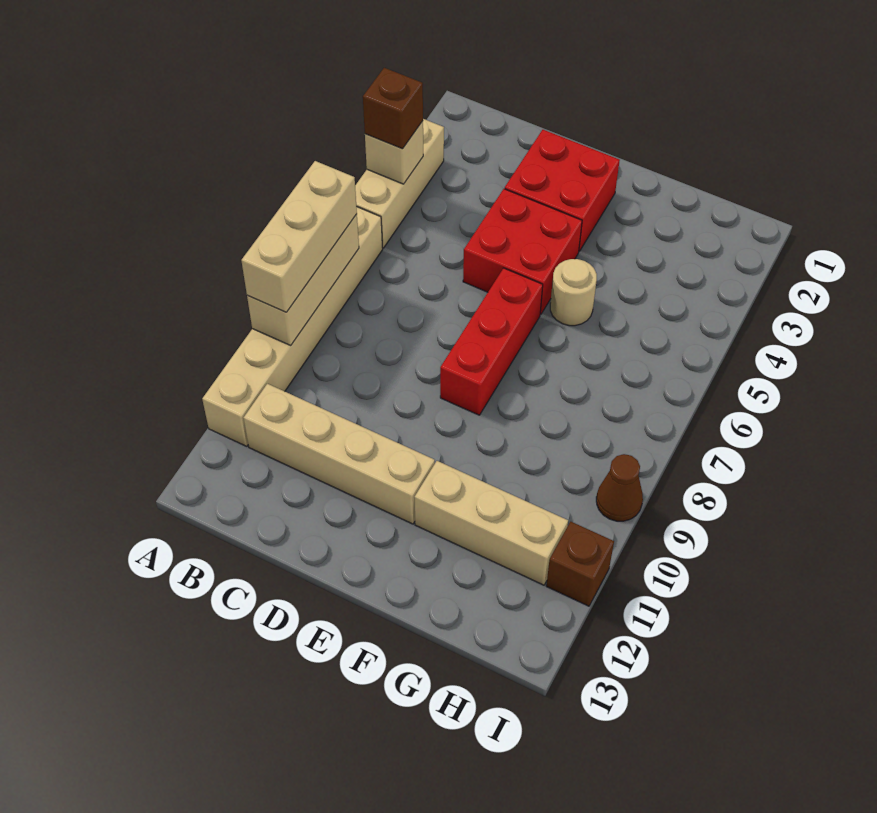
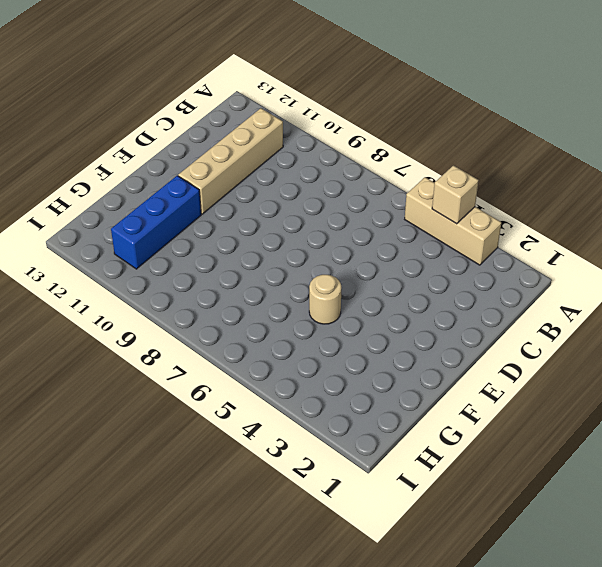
blue brick F11:H11 level 1 -> tan brick F11:H11 level 1
none -> tan brick A6:A11 level 1
none -> red brick D2:E3 level 1
none -> red brick D4:E5 level 1

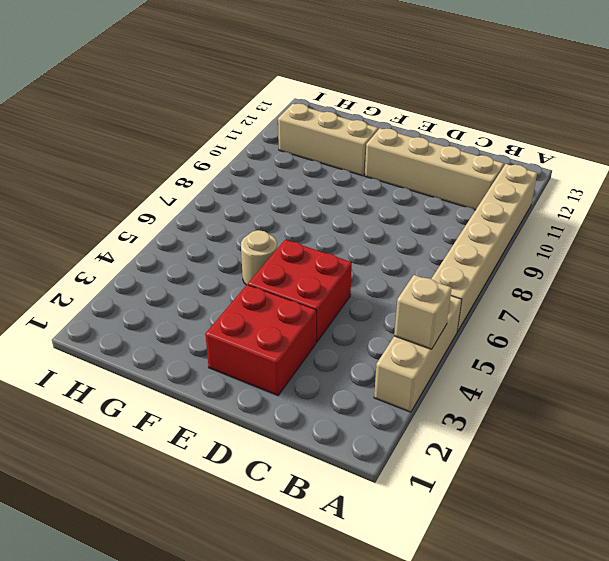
none -> red brick E6:E8 level 1
none -> brown cone I9 level 1
none -> brown brick I11 level 1

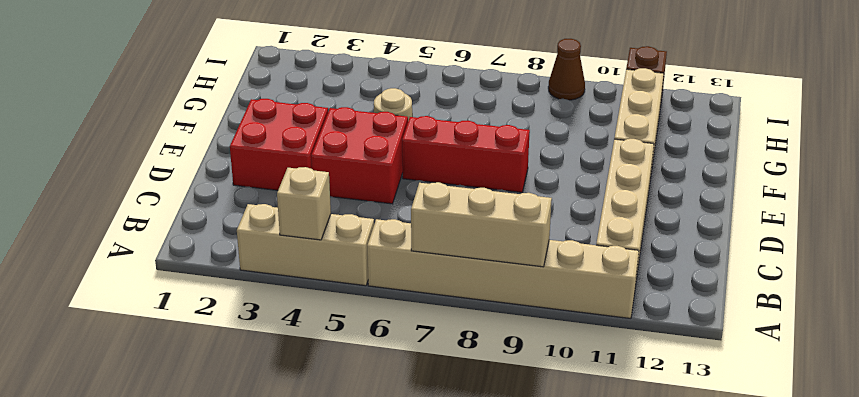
none -> brown brick A4 level 3
none -> tan brick A7:A9 level 3

